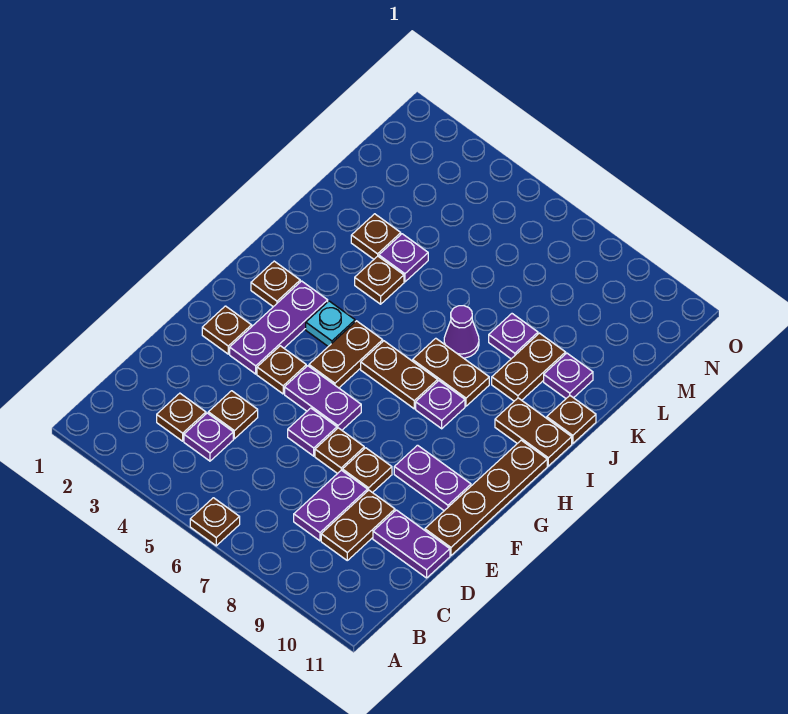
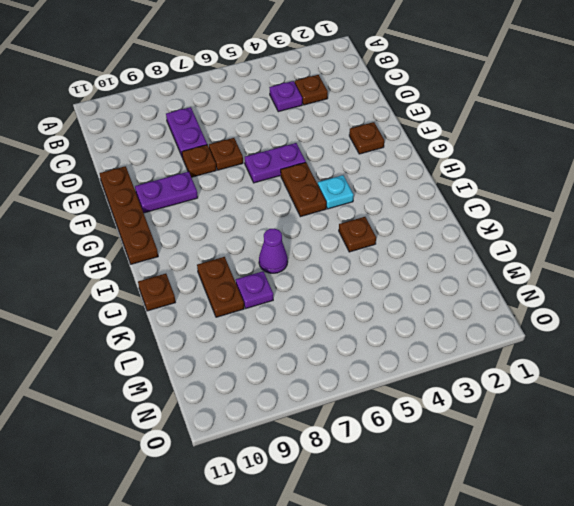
none -> brown plate A6 level 1
none -> brown plate C9:D9 level 1
none -> brown plate D4 level 1
none -> purple plate D10:D11 level 1

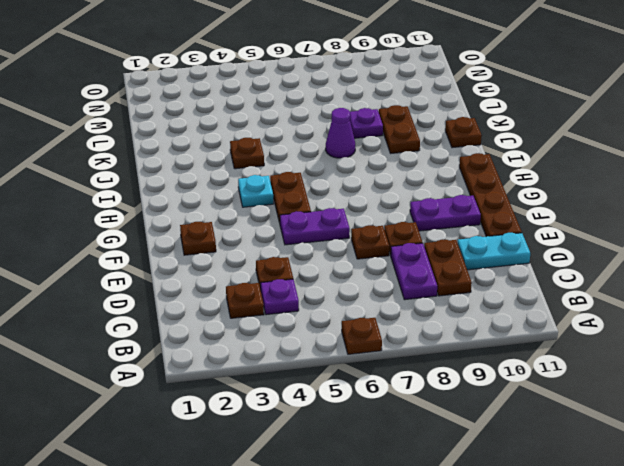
cyan plate D10:D11 level 1 -> purple plate D10:D11 level 1
none -> purple plate E6 level 1
none -> purple plate F3:H3 level 1
none -> brown plate F4 level 1
none -> brown plate H2 level 1

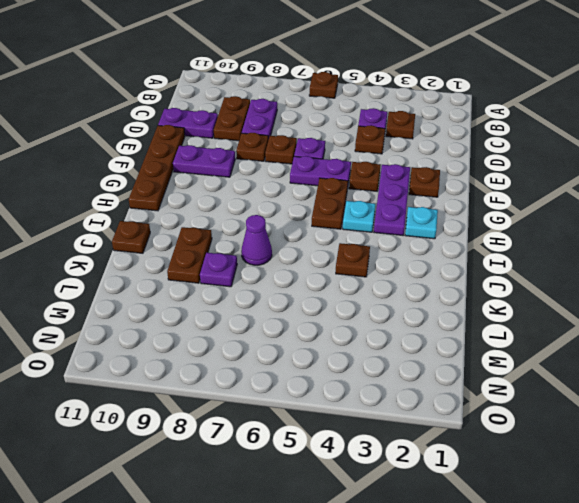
cyan plate H2 level 1 -> brown plate H2 level 1
none -> brown plate H6:H7 level 1
none -> purple plate H8 level 1
none -> brown plate I7:I8 level 1
none -> brown plate I10:I11 level 1

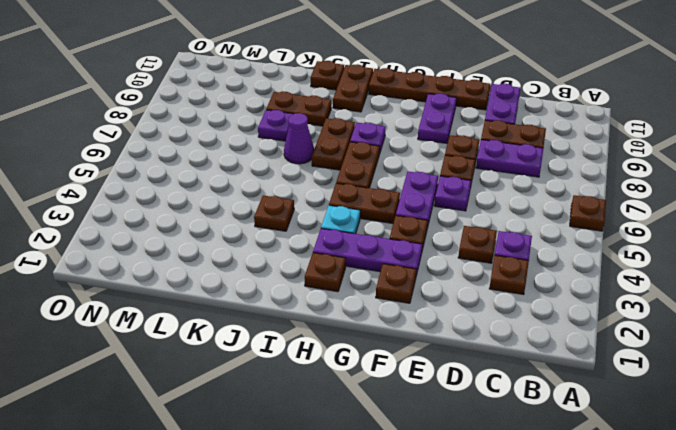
none -> brown plate K3 level 1
none -> purple plate K4 level 1
none -> purple plate K10 level 1

